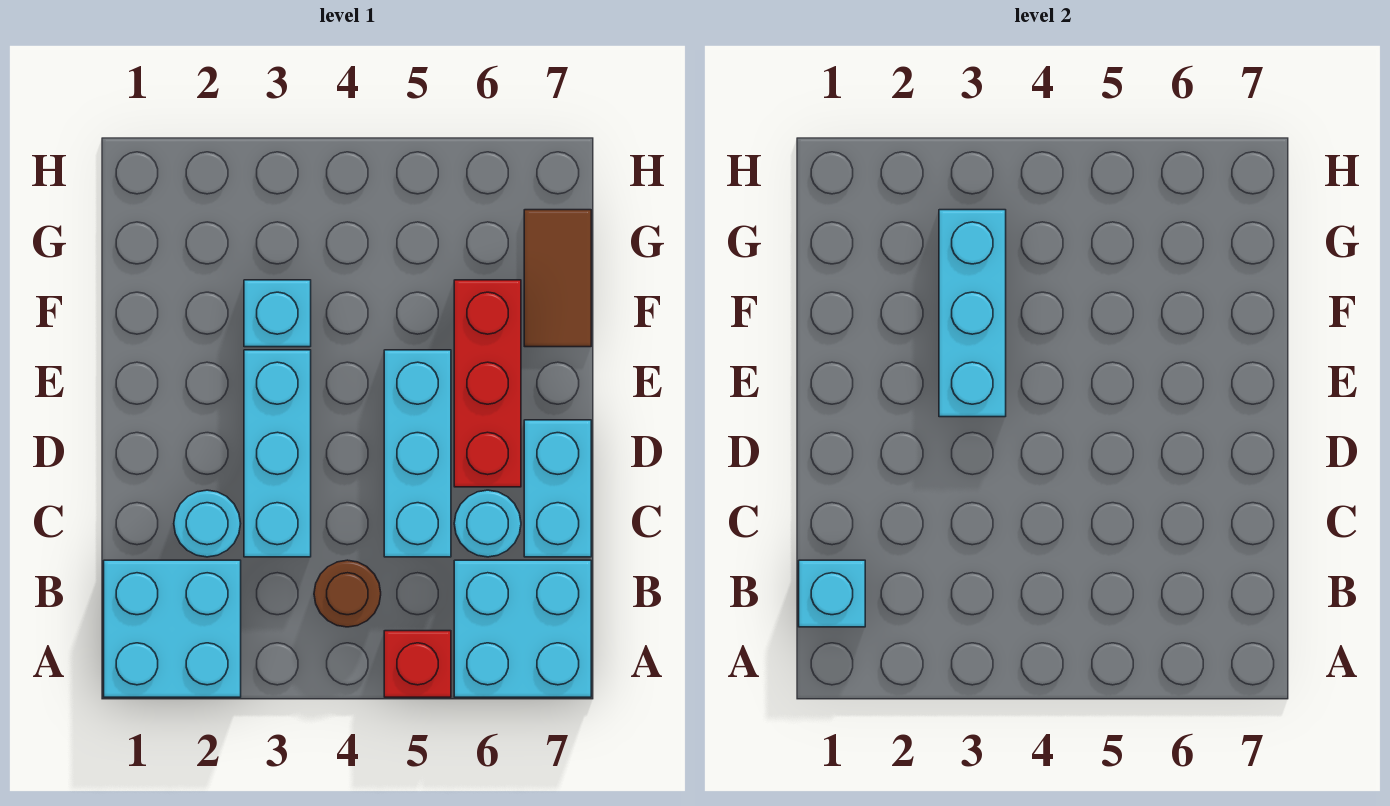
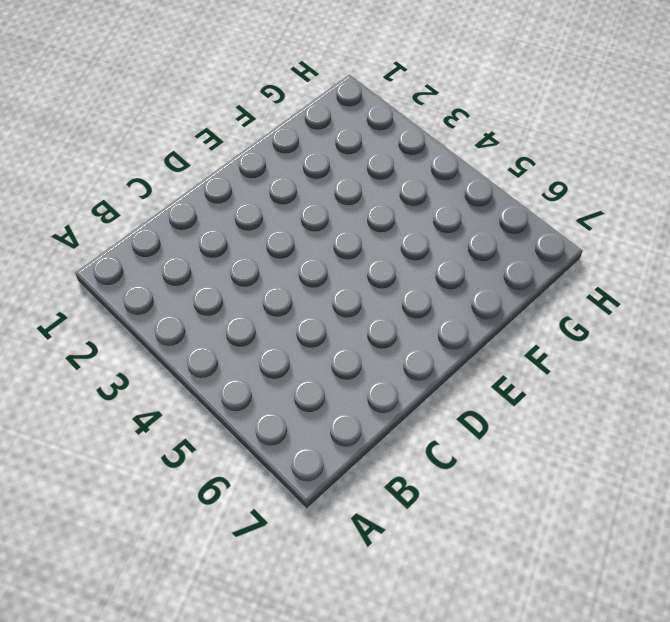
none -> cyan brick A1:B2 level 1
none -> red brick A5 level 1
none -> cyan brick A6:B7 level 1

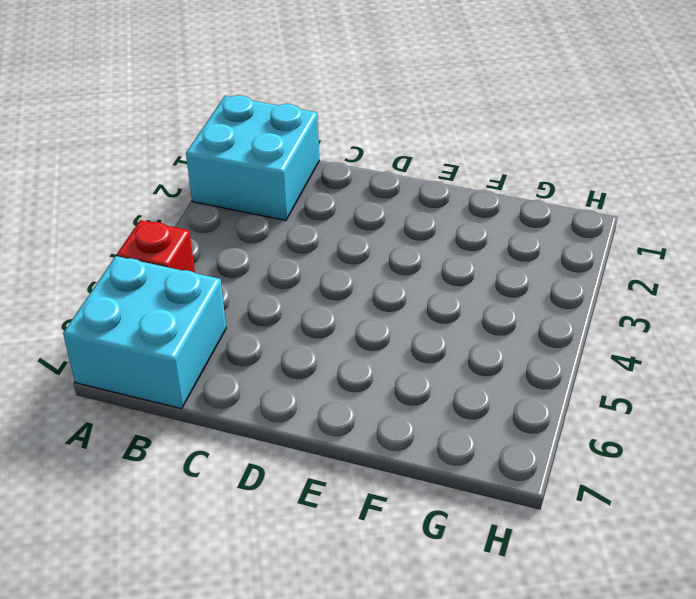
none -> brown round brick B4 level 1
none -> cyan round brick C2 level 1
none -> cyan brick C3:E3 level 1

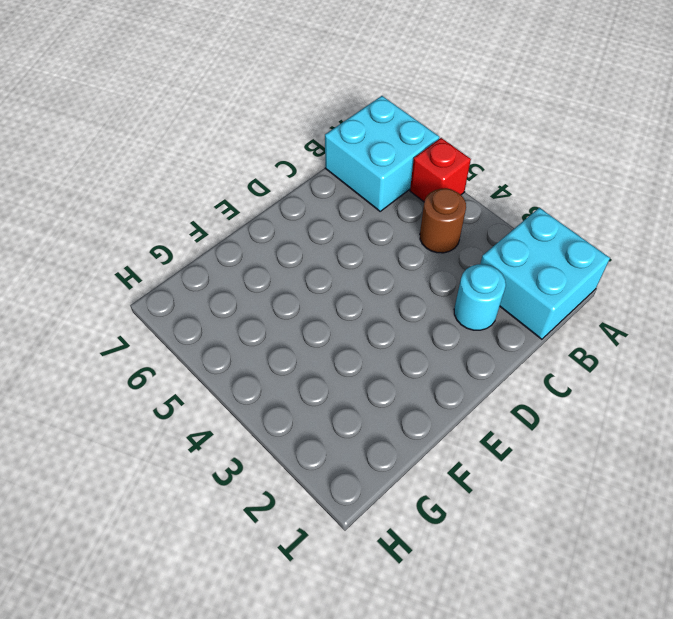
none -> cyan brick C3:E3 level 1
none -> cyan brick C5:E5 level 1
none -> cyan round brick C6 level 1

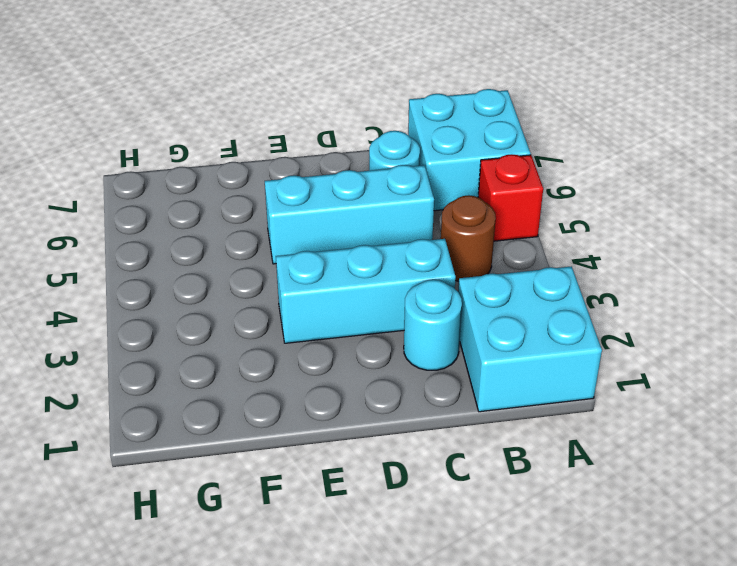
none -> cyan brick C7:D7 level 1
none -> red brick D6:F6 level 1
none -> cyan brick F3 level 1

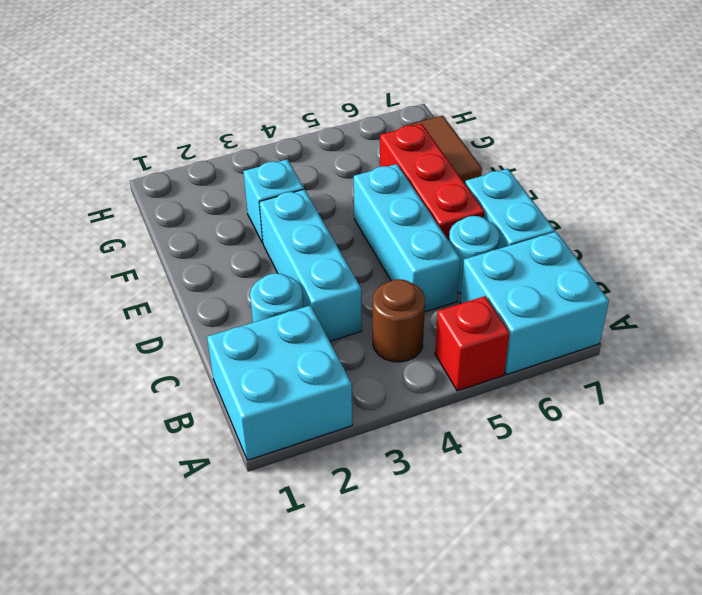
none -> cyan brick B1 level 2
none -> cyan brick E3:G3 level 2

